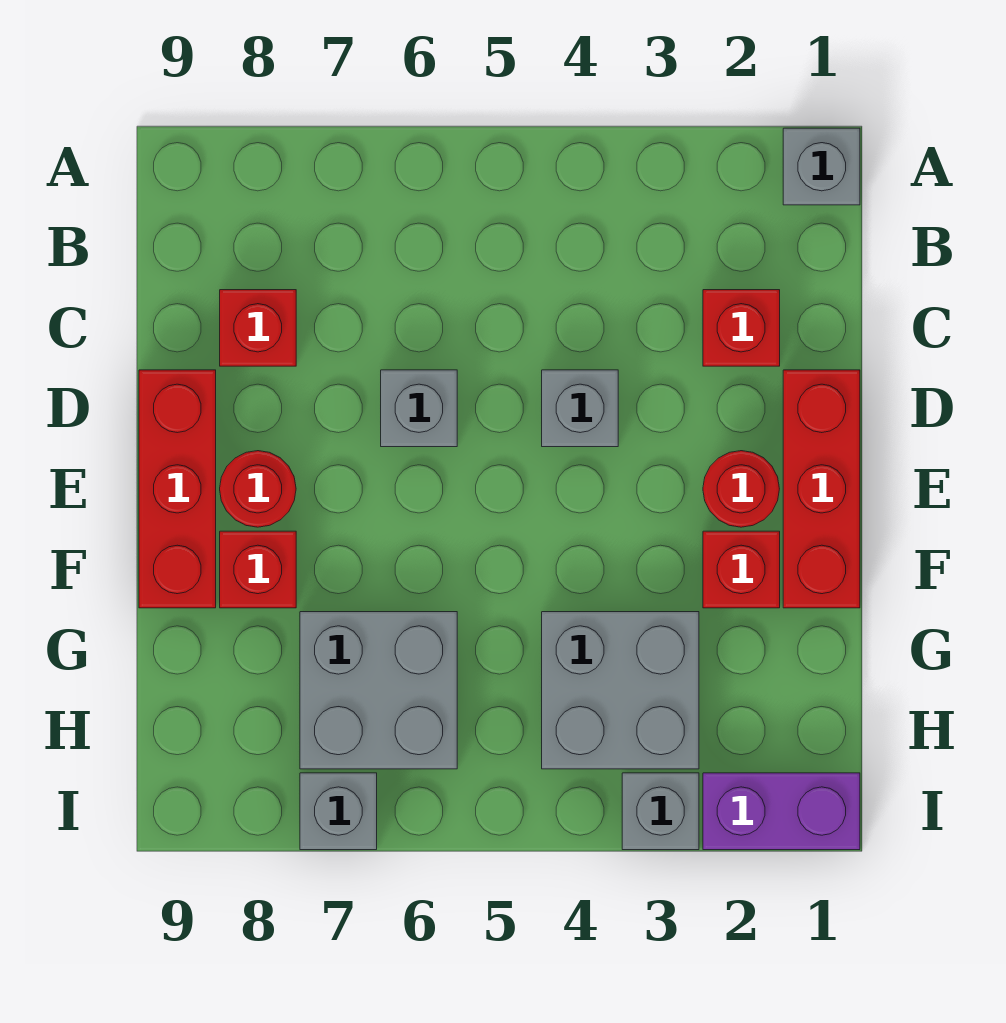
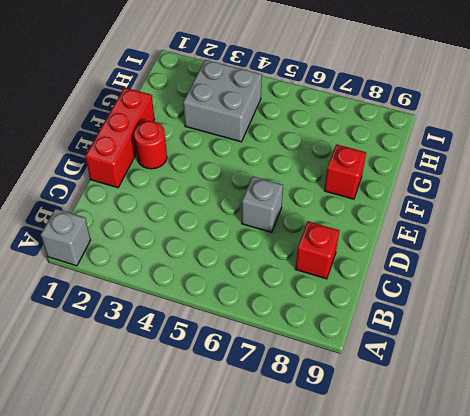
none -> red brick C2 level 1
none -> grey brick D4 level 1
none -> red brick D9:F9 level 1

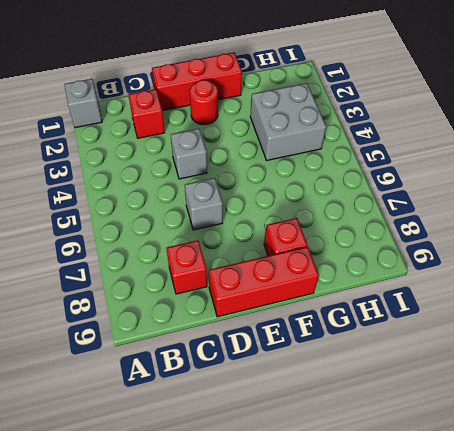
none -> red round brick E8 level 1
none -> red brick F2 level 1
none -> grey brick G6:H7 level 1

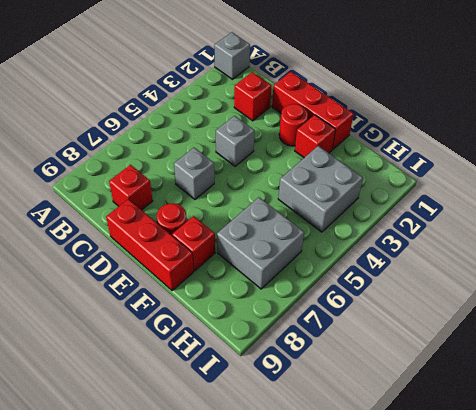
none -> purple brick I1:I2 level 1
none -> grey brick I3 level 1
none -> grey brick I7 level 1

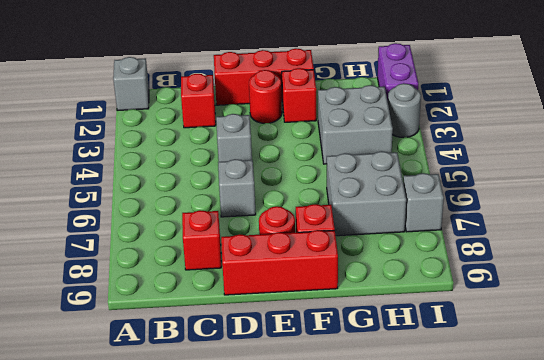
grey round brick I3 level 1 -> grey brick I3 level 1

